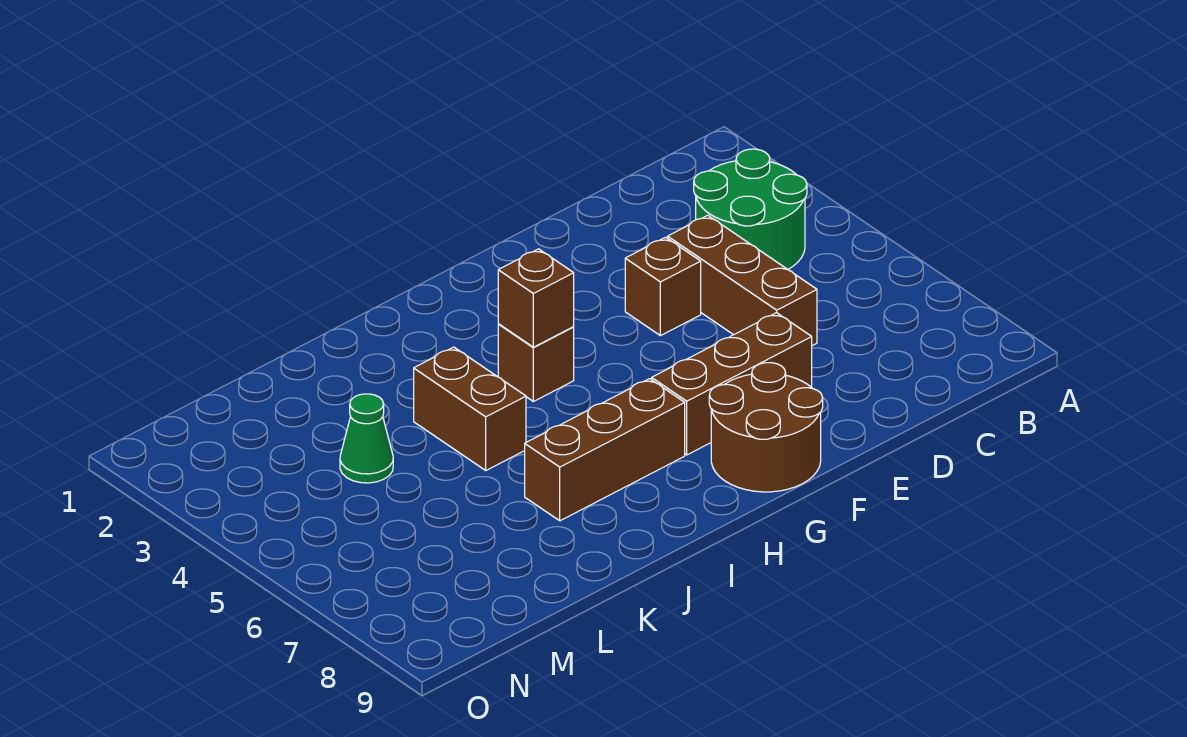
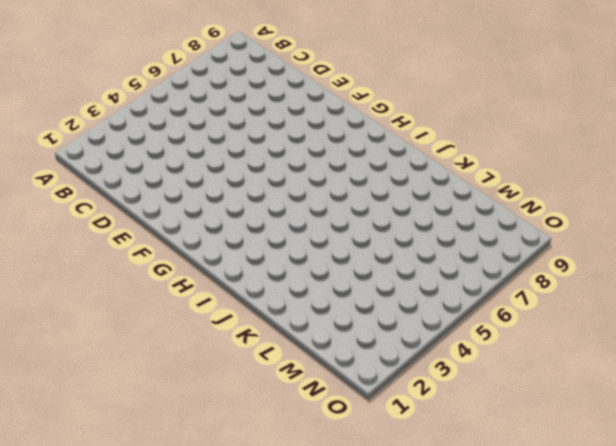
none -> green round brick B3:C4 level 1
none -> brown brick D4:D6 level 1

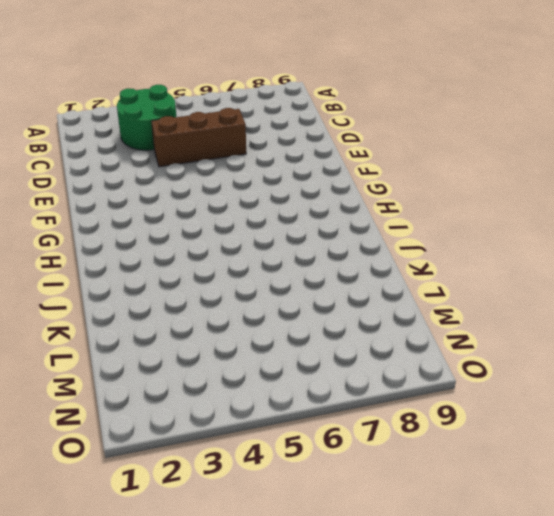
none -> brown brick E4 level 1
none -> brown brick E7:G7 level 1

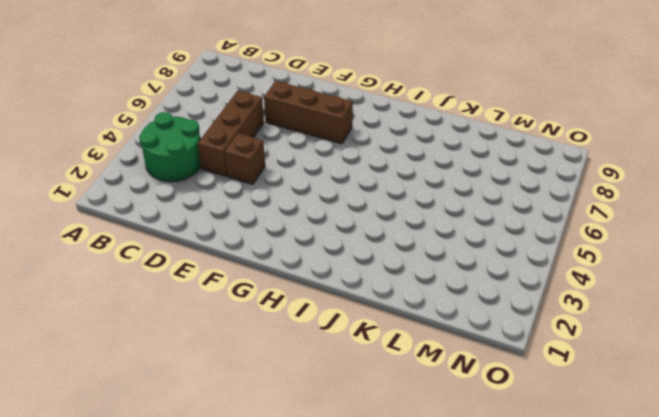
none -> brown round brick F8:G9 level 1
none -> brown brick H4 level 1

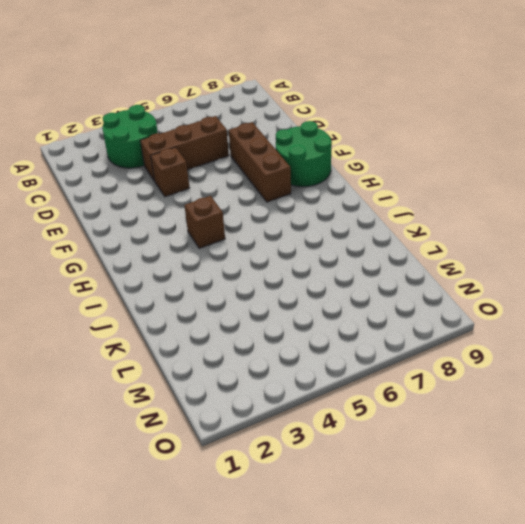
green round brick F8:G9 level 1 -> brown round brick F8:G9 level 1
none -> brown brick H7:J7 level 1
none -> brown brick J4:J5 level 1

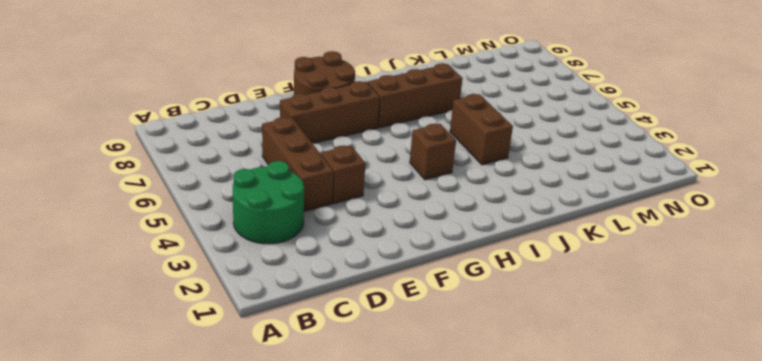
none -> green cone L4 level 1
none -> brown brick H4 level 2

